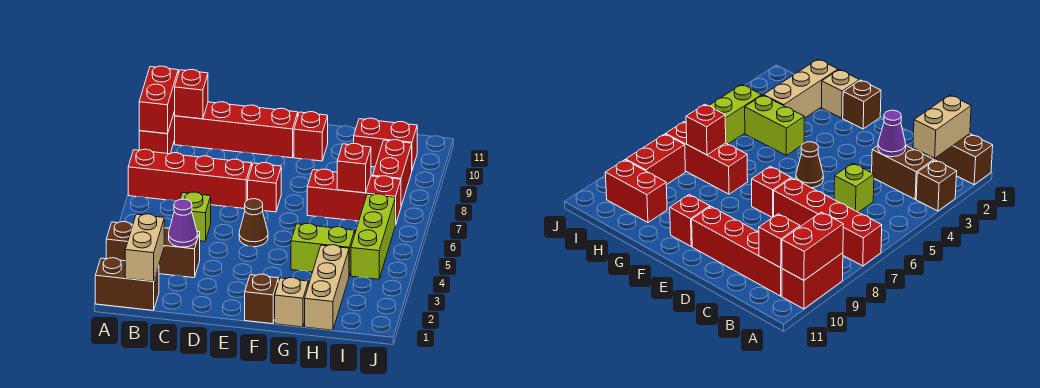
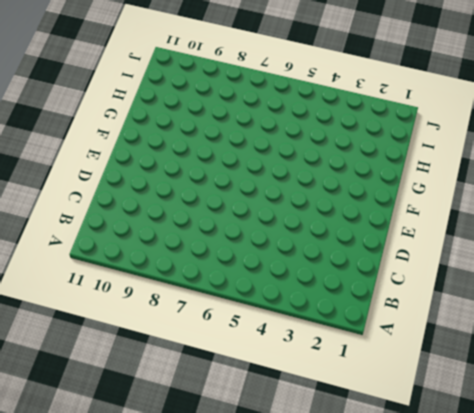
none -> brown brick A1:B1 level 1
none -> brown brick A3 level 1
none -> red brick A7:D7 level 1

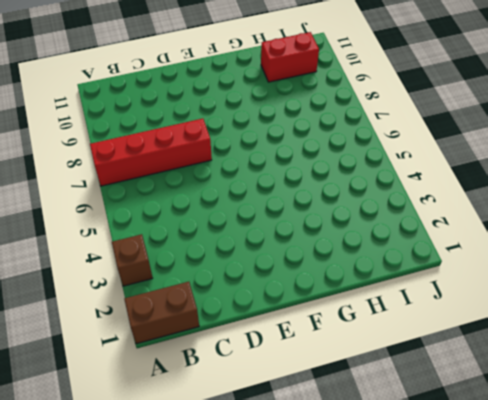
none -> red brick A9:A10 level 1
none -> brown brick B3:C3 level 1
none -> red brick B10:E10 level 1

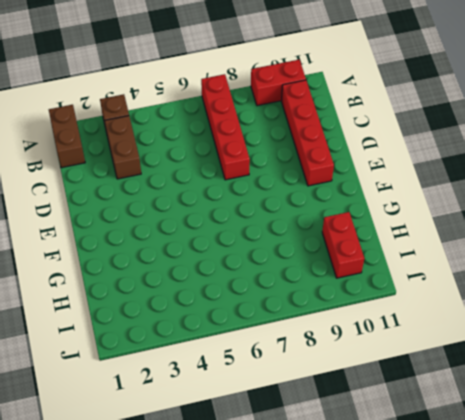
none -> lime brick C5 level 1
none -> brown cone E5 level 1
none -> red brick E7 level 1

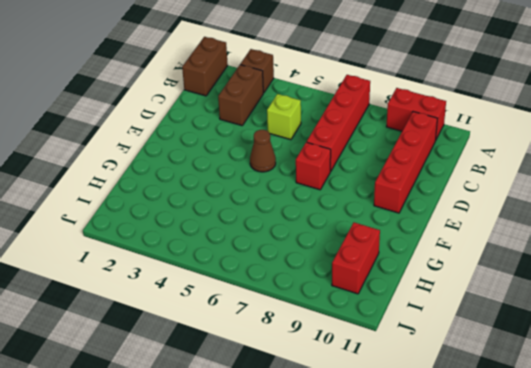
none -> brown brick F1 level 1
none -> red brick F10 level 1
none -> tan brick G1 level 1

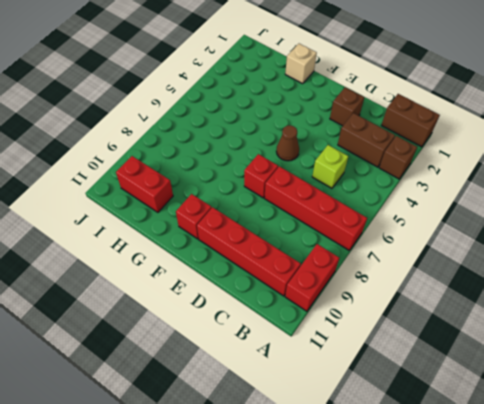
brown brick D2 level 1 -> brown brick F1 level 1
none -> lime brick G4:H4 level 1
none -> red brick G7:I7 level 1
none -> tan brick H1:H3 level 1

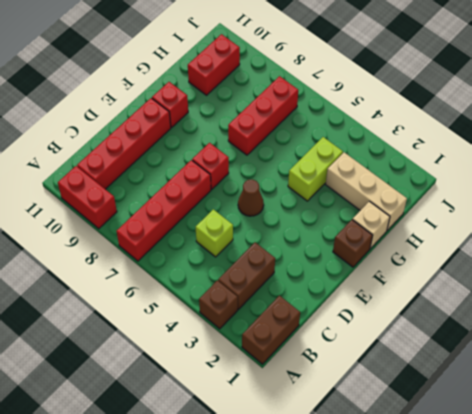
none -> lime brick I4:I6 level 1
none -> red brick I8:I9 level 1
none -> red brick A9:A10 level 2

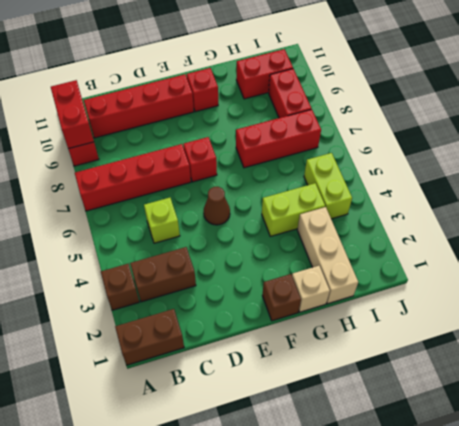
lime brick I4:I5 level 1 -> lime brick I4:I6 level 1
none -> tan brick B1:B2 level 2
none -> red brick B10 level 2
none -> purple cone C3 level 2

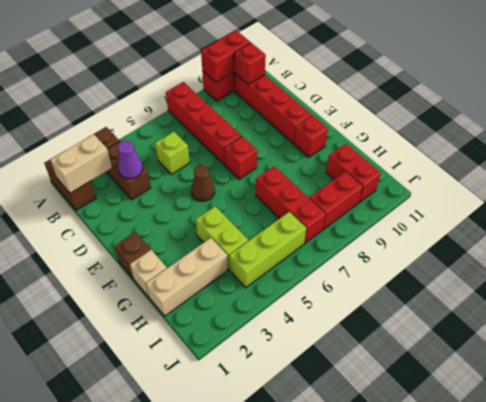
none -> red brick H7 level 2

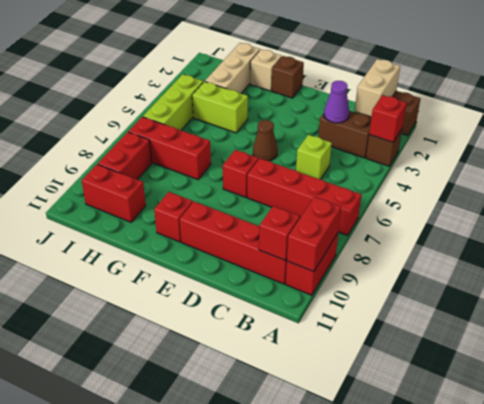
red brick A3 level 2 -> red brick H7 level 2

